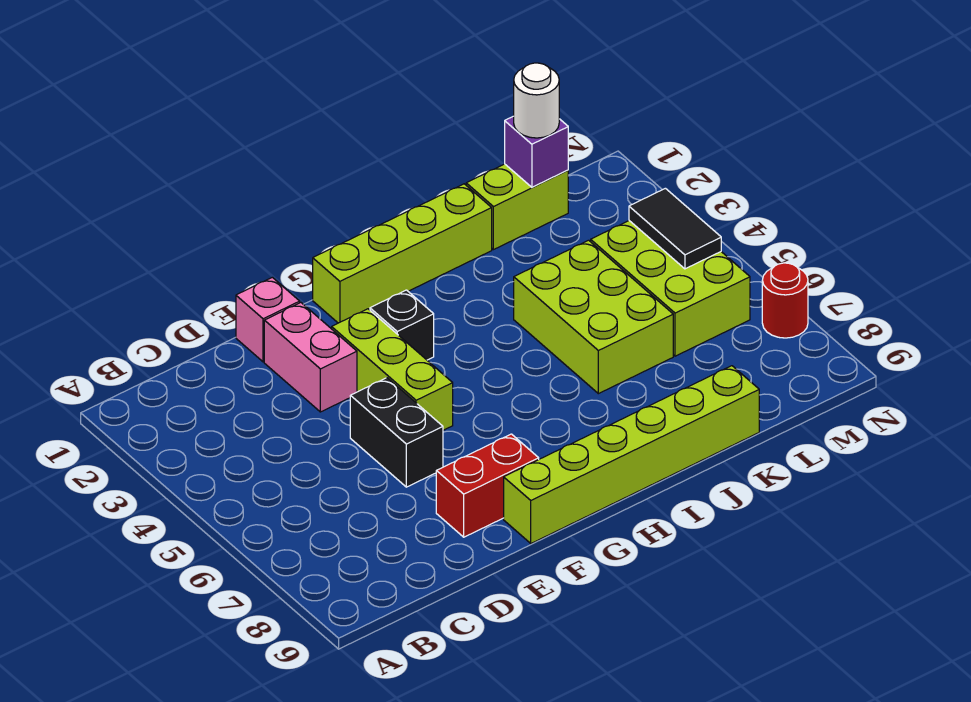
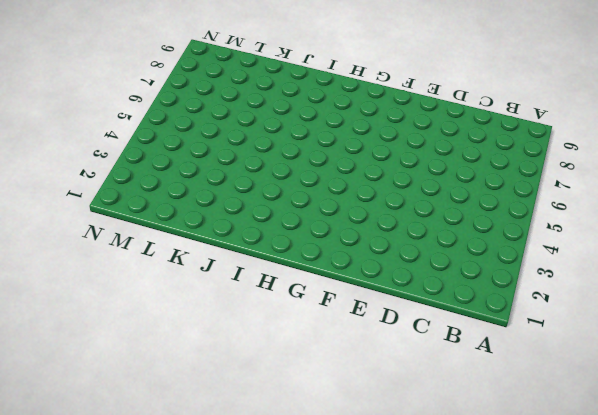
none -> pink brick E1 level 1
none -> pink brick E2:E3 level 1
none -> black brick E5:E6 level 1

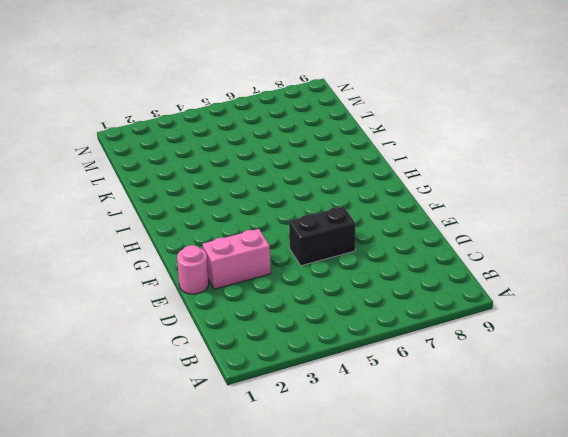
pink round brick E1 level 1 -> pink brick E1 level 1
none -> red brick E8:F8 level 1
none -> lime brick F3:F5 level 1
none -> lime brick F9:K9 level 1

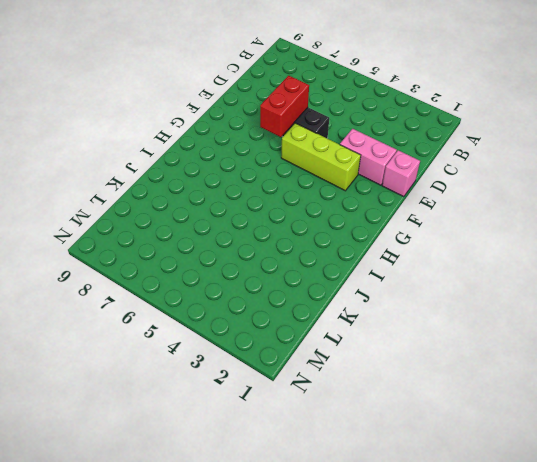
red brick E6:F6 level 2 -> red brick E8:F8 level 1
none -> lime brick F9:K9 level 1
none -> lime brick G1:J1 level 1
none -> black brick G3 level 1

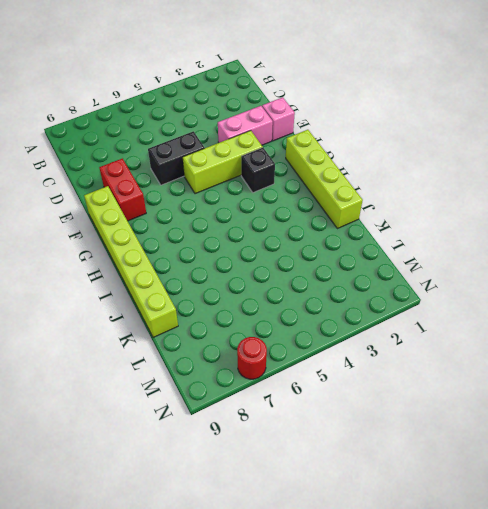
none -> lime brick J4:K6 level 1
none -> lime brick K1:L1 level 1
none -> lime brick L4:M6 level 1

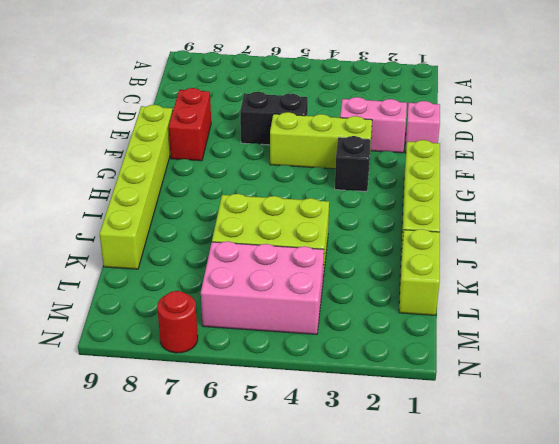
pink brick L4:M6 level 1 -> lime brick L4:M6 level 1
none -> purple brick L1 level 2
none -> black tile M4:M5 level 2
none -> white round brick L1 level 3

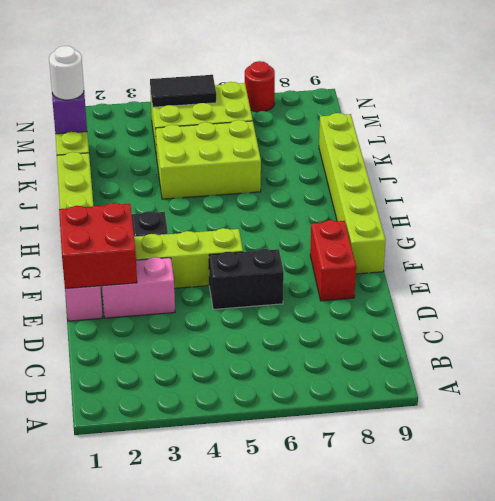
red brick E1:F2 level 2 -> none

